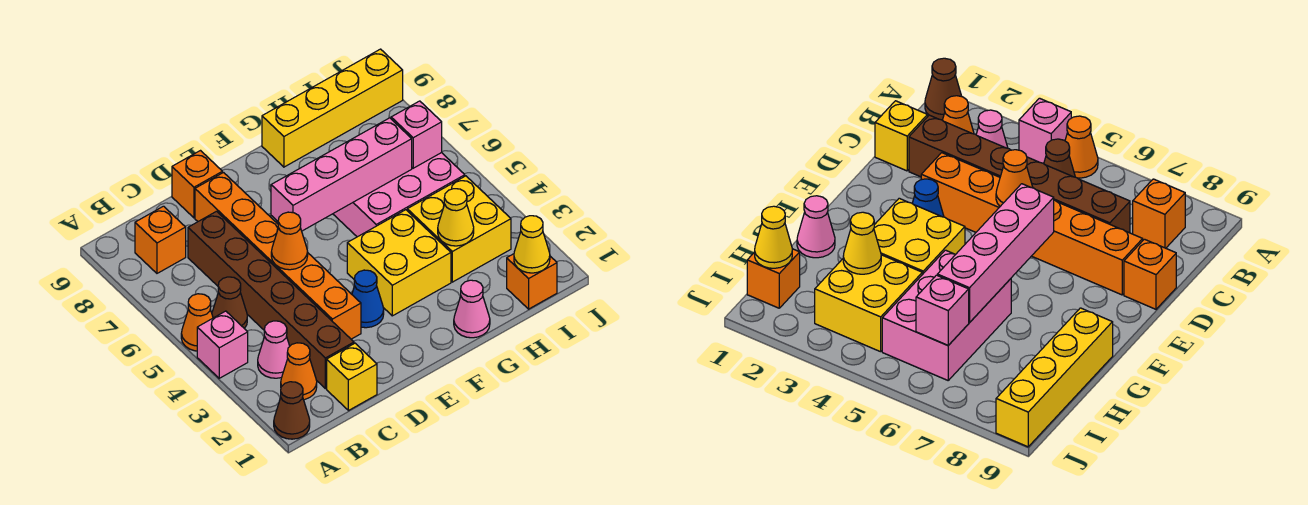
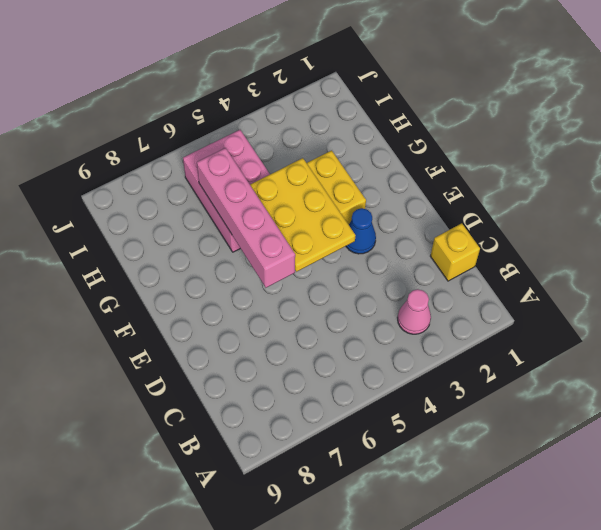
yellow plate E4:G5 level 2 -> none
none -> brown cone A1 level 1
none -> pink brick A4 level 1
none -> orange cone A5 level 1

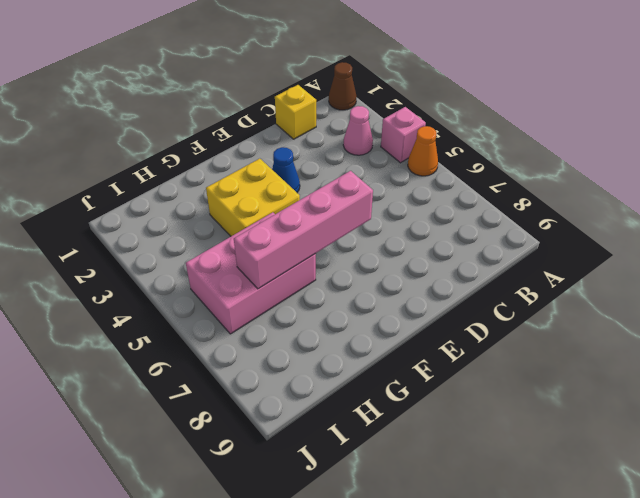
none -> orange cone B2 level 1
none -> brown cone B5 level 1
none -> orange brick B8 level 1

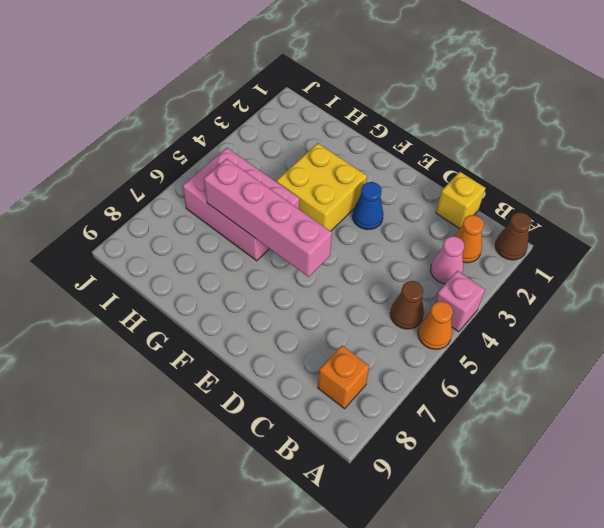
none -> brown brick C2:C7 level 1
none -> orange brick D3:D8 level 1
none -> orange brick D9 level 1

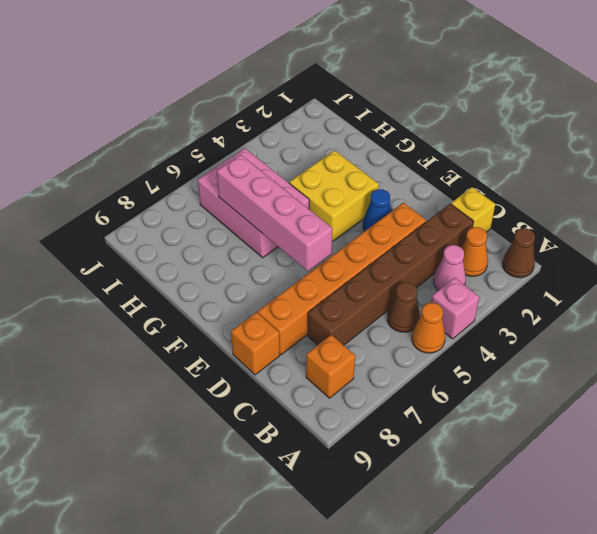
none -> pink cone G1 level 1
none -> yellow brick G9:J9 level 1
none -> yellow brick H3:I4 level 1

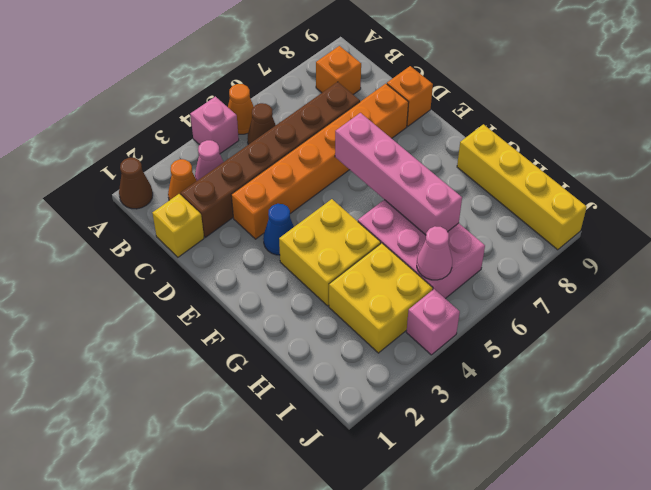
pink cone I5 level 2 -> pink cone G1 level 1
pink brick J4 level 1 -> pink brick I6 level 2
none -> orange brick I1 level 1
none -> orange cone D5 level 2
none -> yellow cone H3 level 2

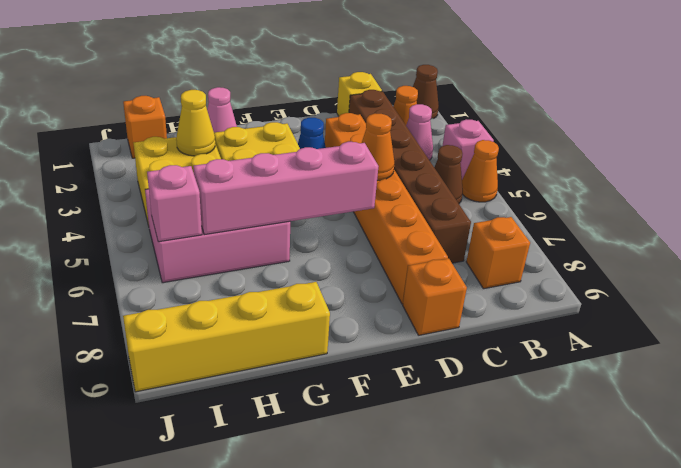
none -> yellow cone I1 level 2

